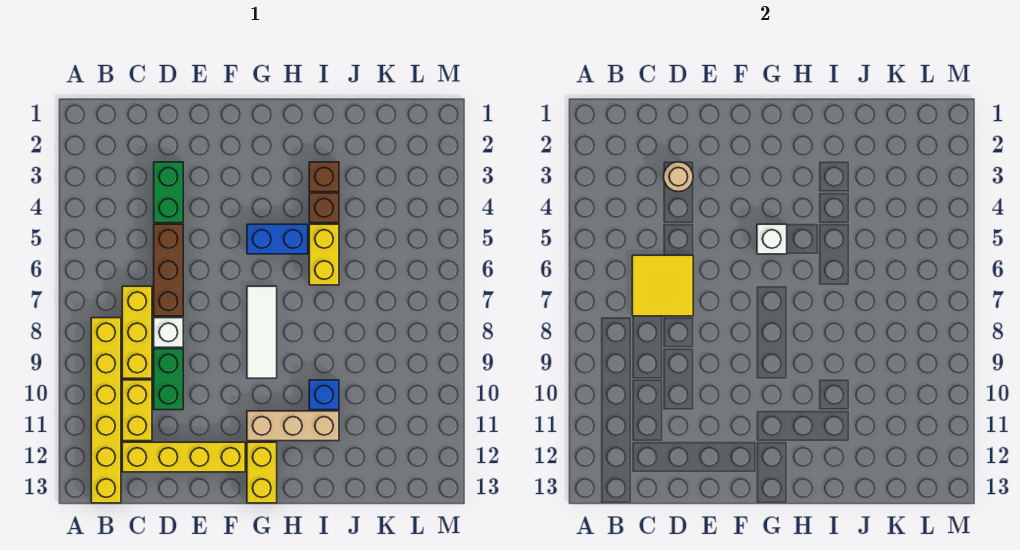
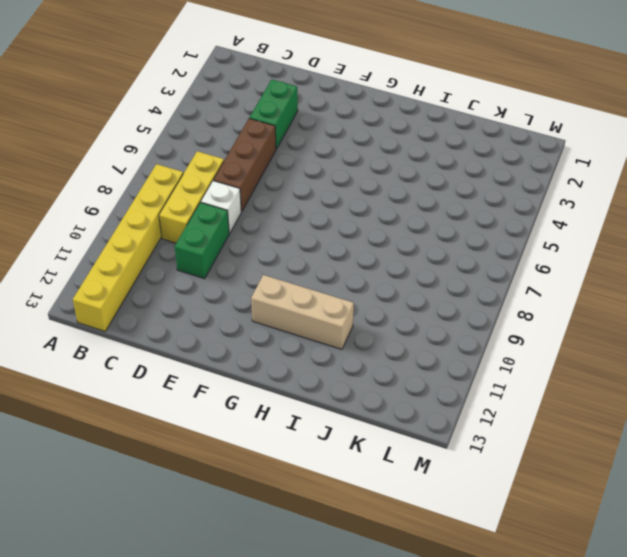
none -> yellow brick C10:C11 level 1
none -> yellow brick C12:F12 level 1
none -> blue brick G5:H5 level 1

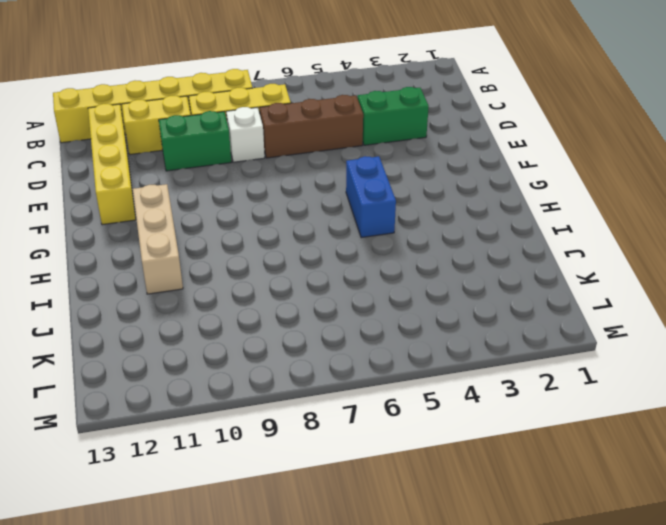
none -> white tile G7:G9 level 1
none -> yellow brick G12:G13 level 1
none -> brown brick I3 level 1

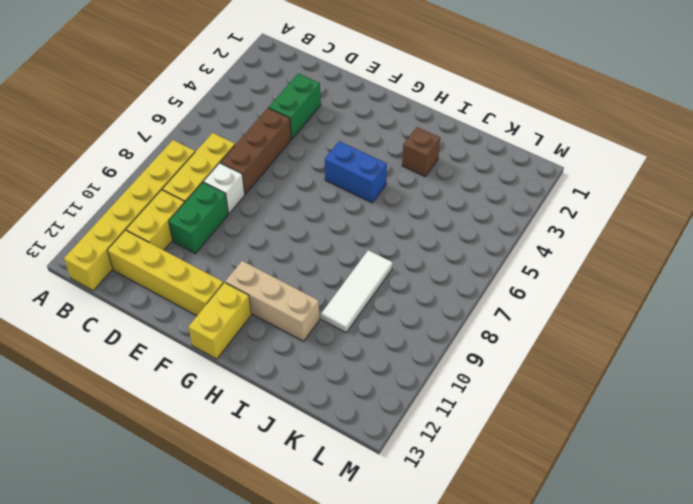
white tile J8:J10 level 1 -> white tile G7:G9 level 1
none -> brown brick I4 level 1
none -> yellow brick I5:I6 level 1
none -> blue brick I10 level 1

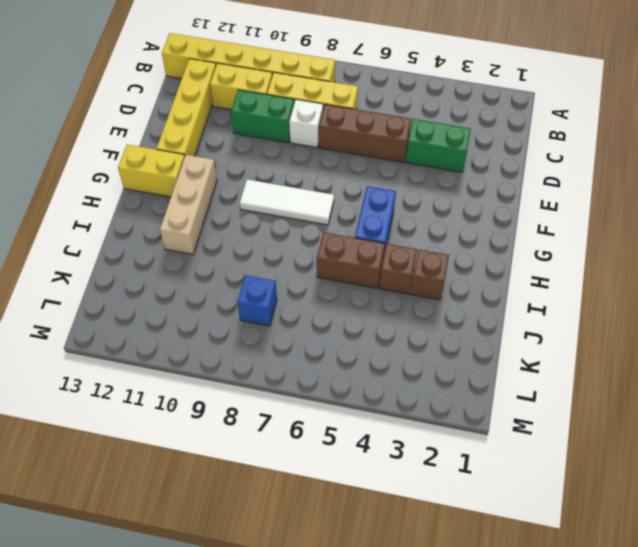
brown brick I5:I6 level 1 -> yellow brick I5:I6 level 1
blue brick K8 level 1 -> blue brick I10 level 1
none -> yellow tile C6:D7 level 2
none -> tan round brick D3 level 2
none -> white brick G5 level 2

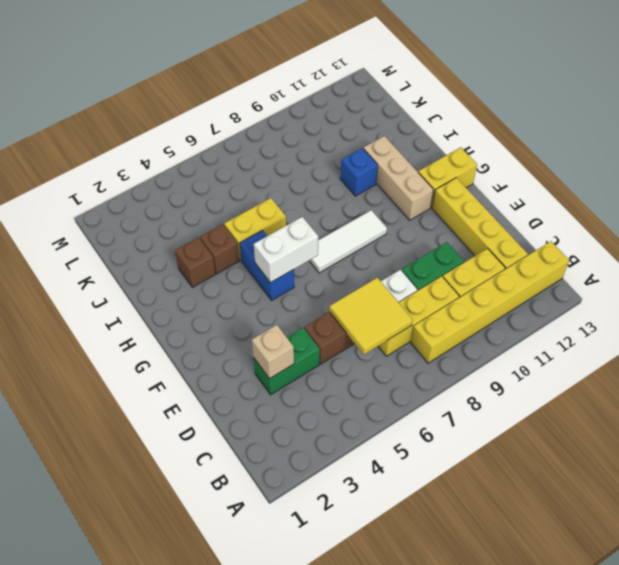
tan brick D3 level 2 -> tan round brick D3 level 2
white brick G5:G6 level 2 -> white brick G5 level 2

